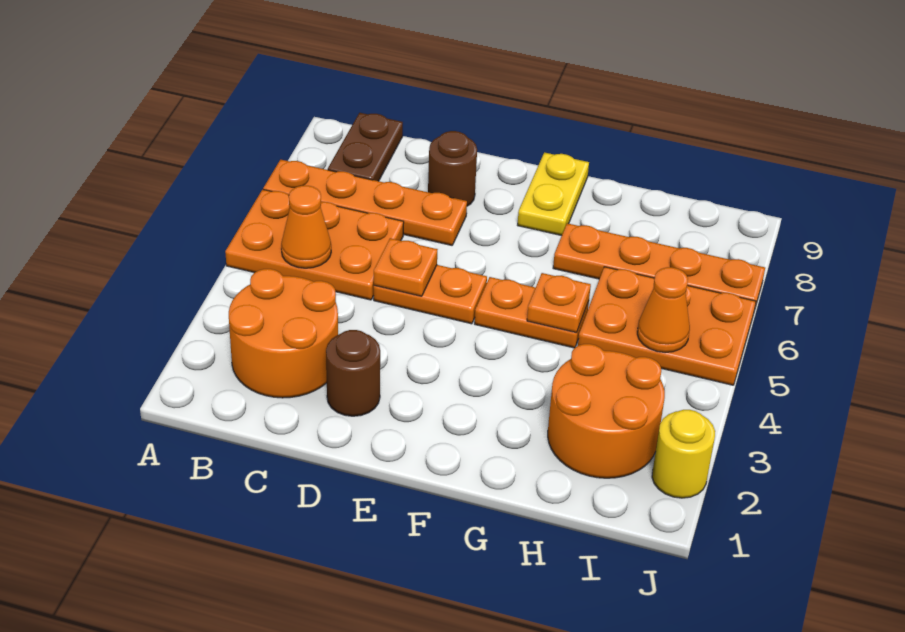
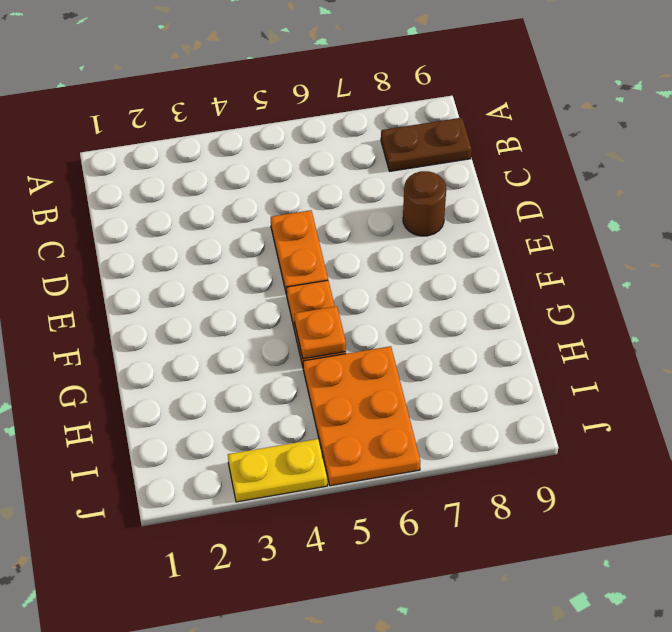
yellow plate J3:J4 level 1 -> yellow plate F8:F9 level 1
none -> orange plate A5:C6 level 1
none -> orange plate A7:D7 level 1
none -> orange round brick B2:C3 level 1

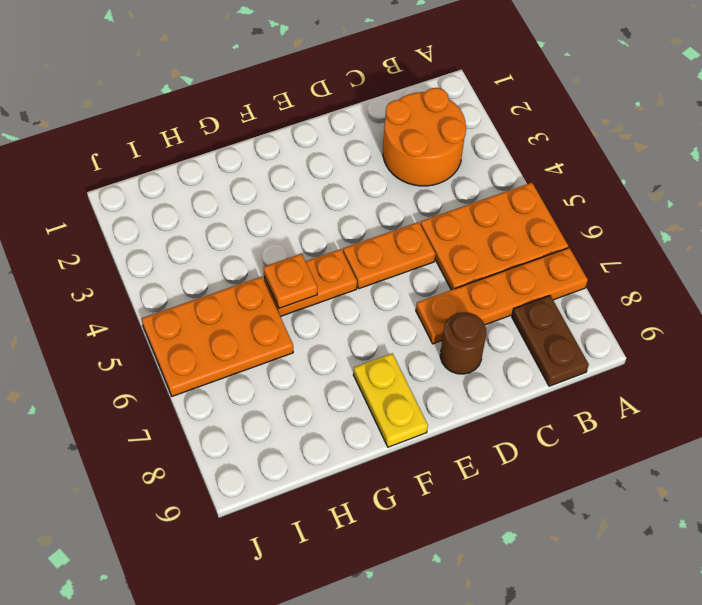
none -> brown round brick D2 level 1
none -> orange plate G7:J7 level 1
none -> orange round brick H2:I3 level 1

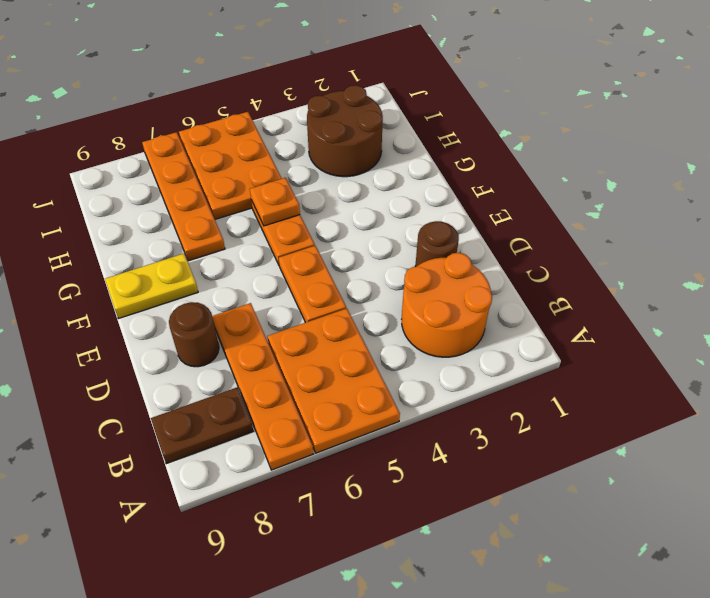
brown round brick H2:I3 level 1 -> orange round brick H2:I3 level 1
none -> yellow round brick J2 level 1
none -> orange cone B5 level 2
none -> orange plate D5 level 2

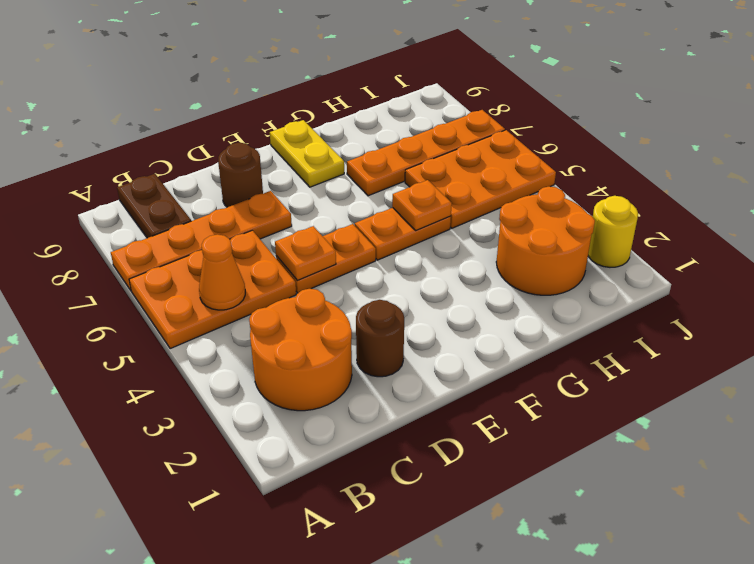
none -> orange cone I5 level 2

